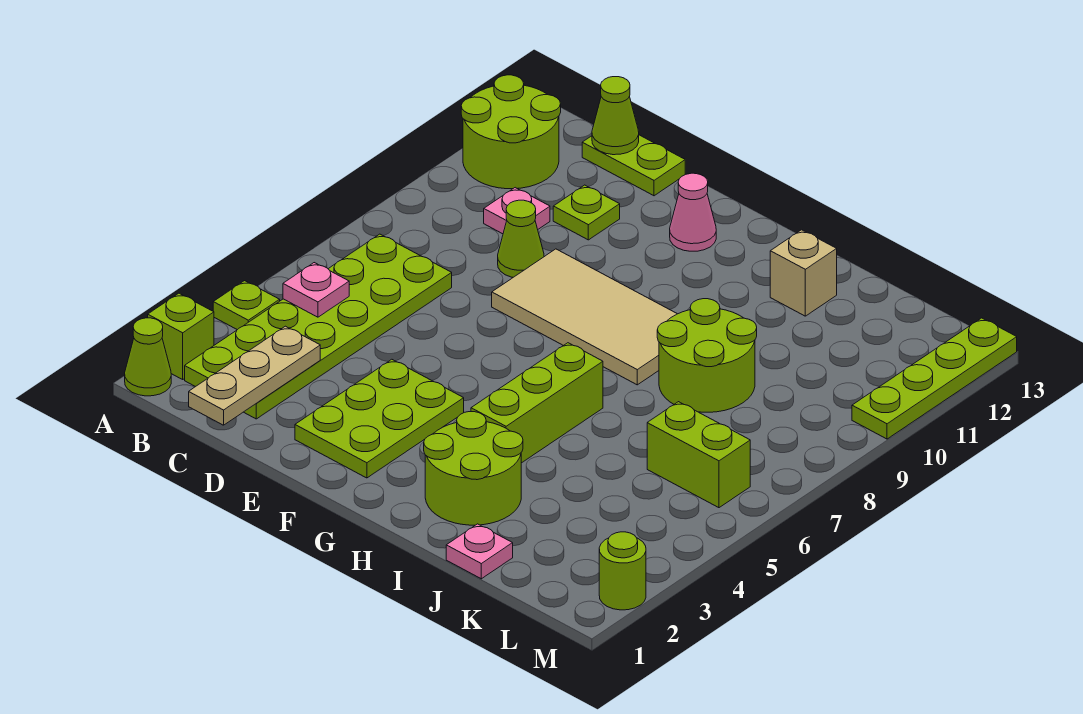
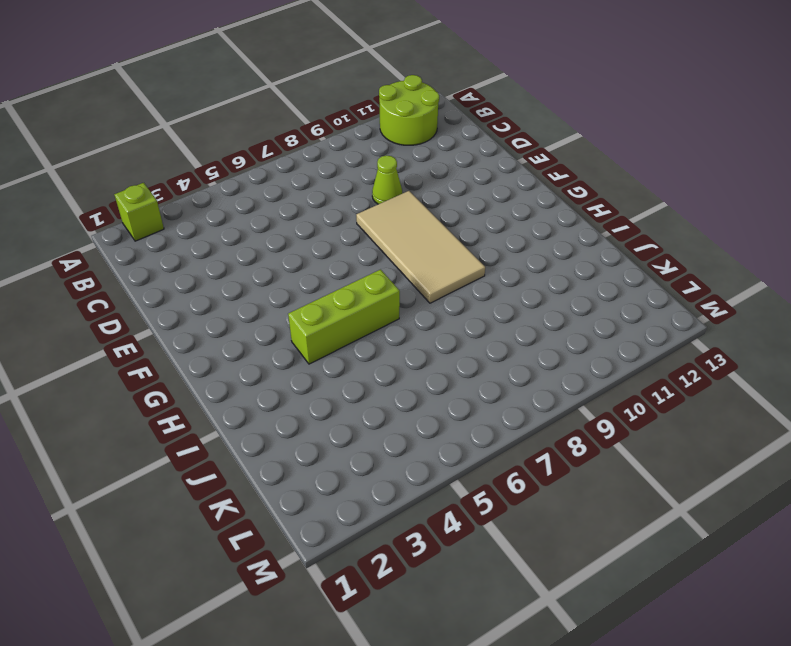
none -> lime cone A1 level 1
none -> lime plate A4 level 1
none -> lime plate B2:C7 level 1

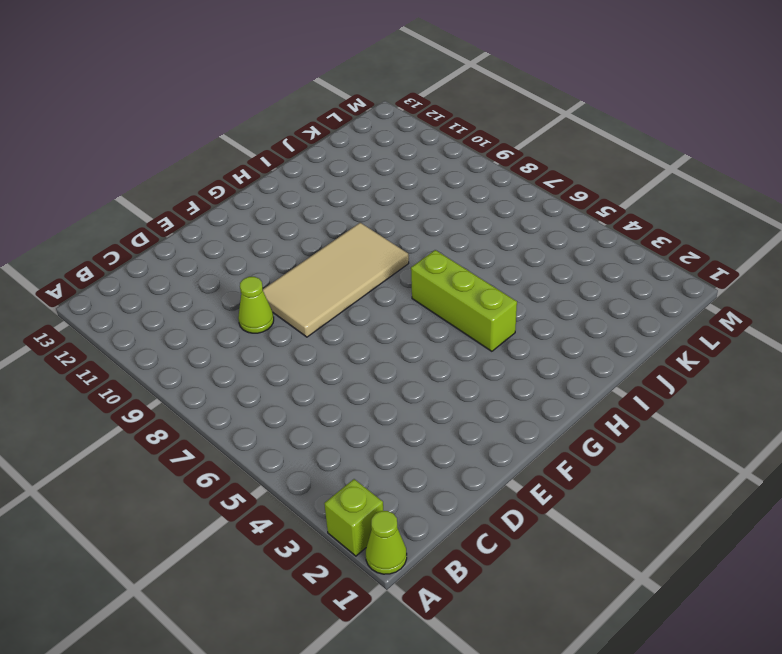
none -> lime plate A4 level 1
none -> lime round brick A11:B12 level 1
none -> lime plate B2:C7 level 1

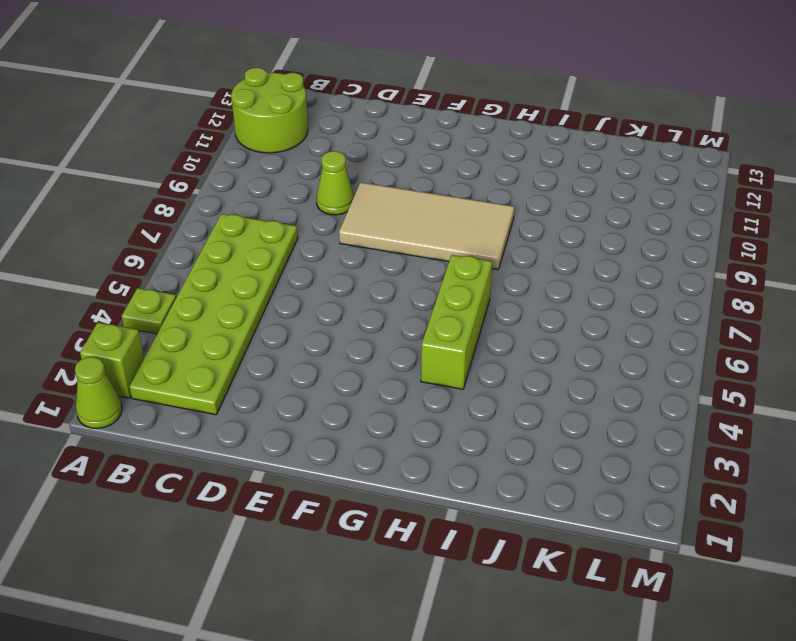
none -> pink plate C10 level 1
none -> lime plate C13:D13 level 1
none -> lime plate D11 level 1

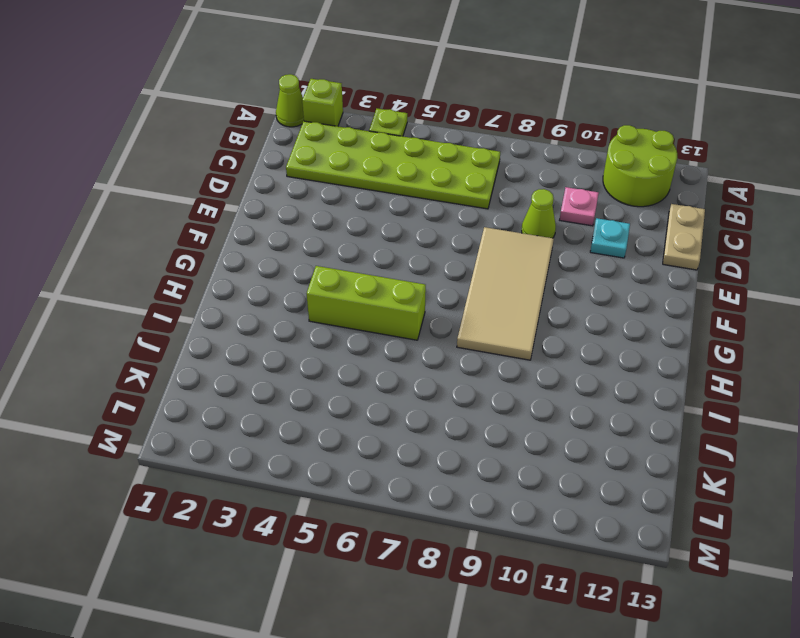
tan plate C13:D13 level 1 -> lime plate C13:D13 level 1
cyan plate D11 level 1 -> lime plate D11 level 1
none -> lime plate E2:F4 level 1
none -> pink cone F12 level 1
none -> lime round brick H2:I3 level 1

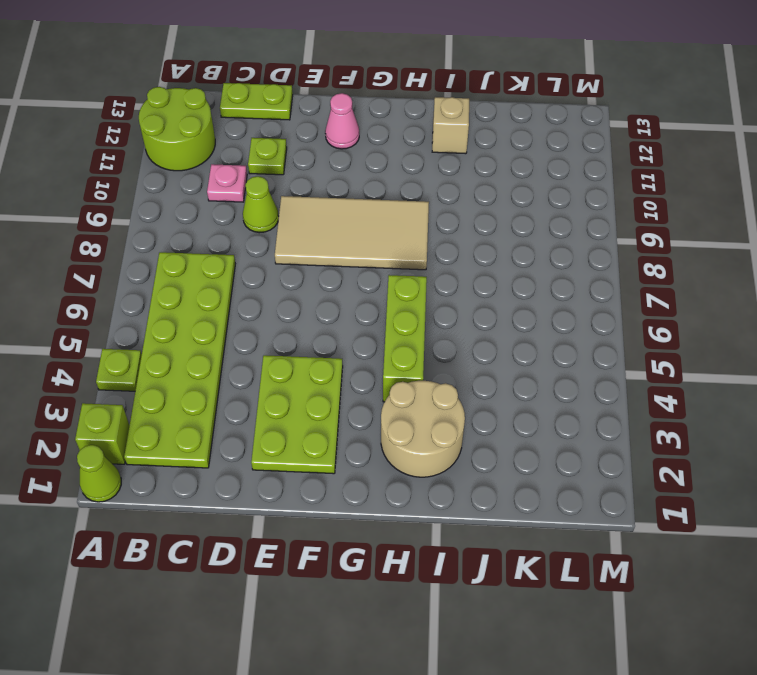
tan round brick H2:I3 level 1 -> lime round brick H2:I3 level 1
none -> lime round brick I8:J9 level 1
none -> pink plate J1 level 1
none -> lime brick K6:L6 level 1

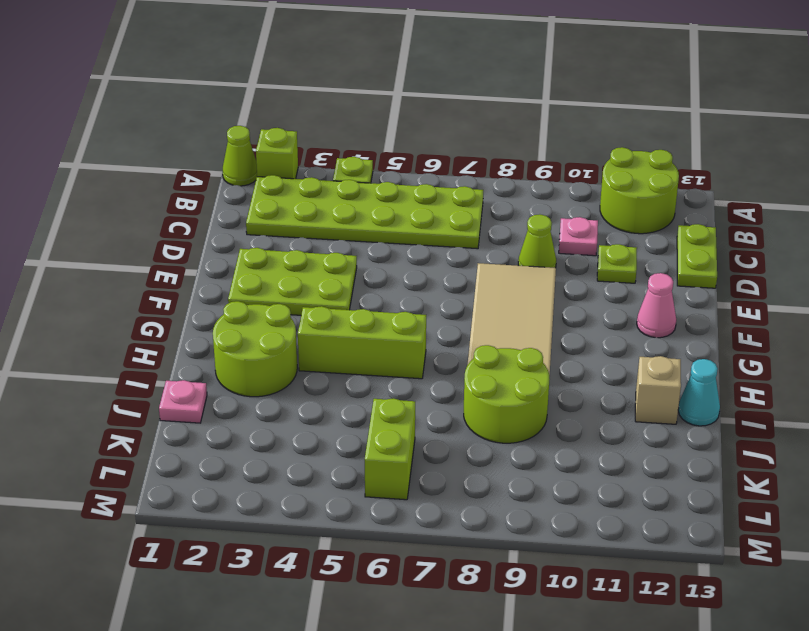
cyan cone I13 level 1 -> none
none -> lime round brick M2 level 1
none -> lime plate M10:M13 level 1
none -> pink plate B5 level 2

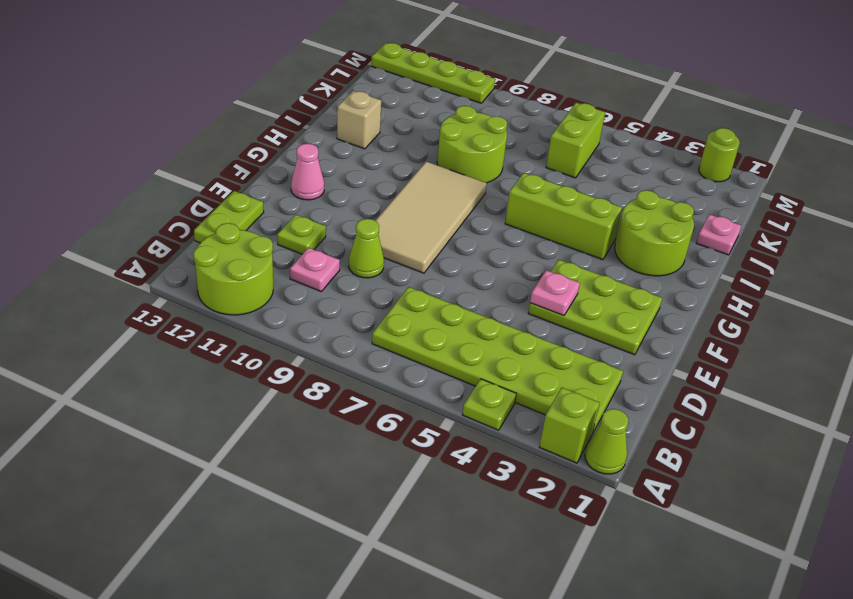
pink plate E4 level 2 -> pink plate B5 level 2
none -> tan plate C1:C3 level 2
none -> lime cone C13 level 2

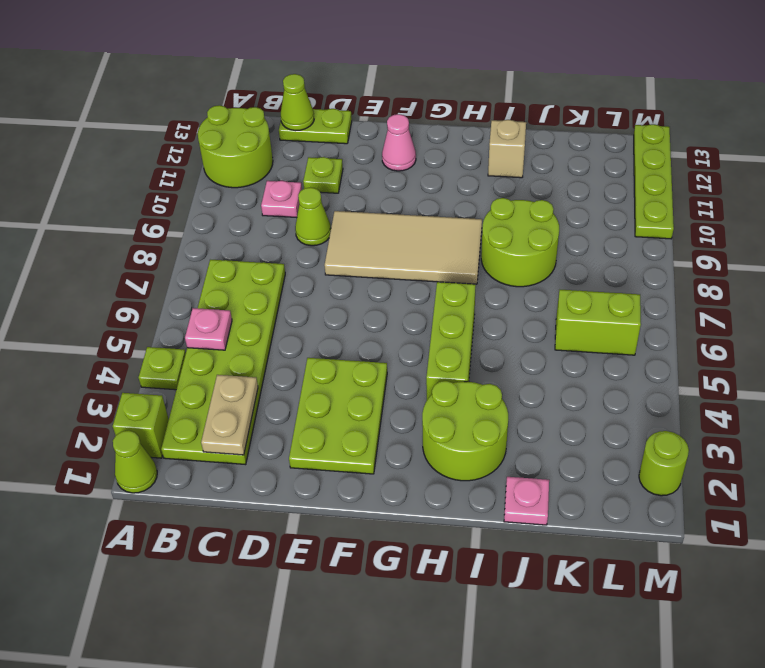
tan plate C2:C3 level 2 -> tan plate C1:C3 level 2

